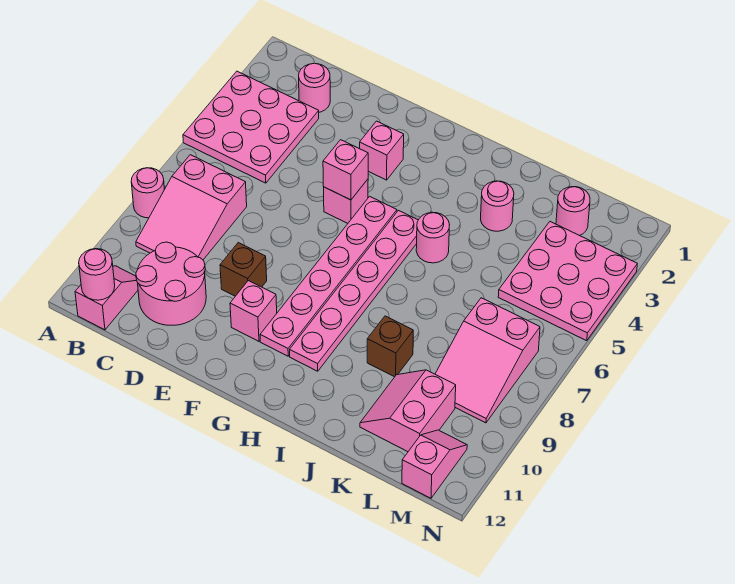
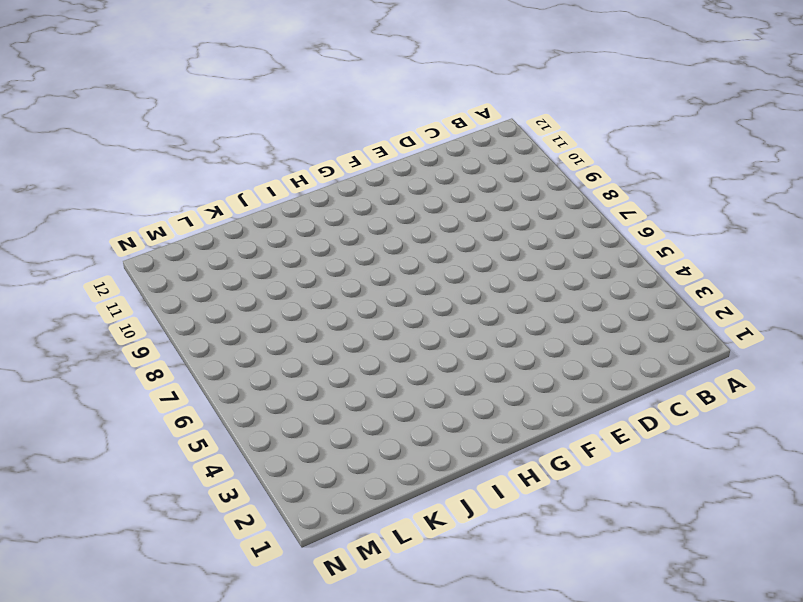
none -> pink plate A3:C5 level 1
none -> pink round brick A8 level 1
none -> pink slope B7:C9 level 1 top 7

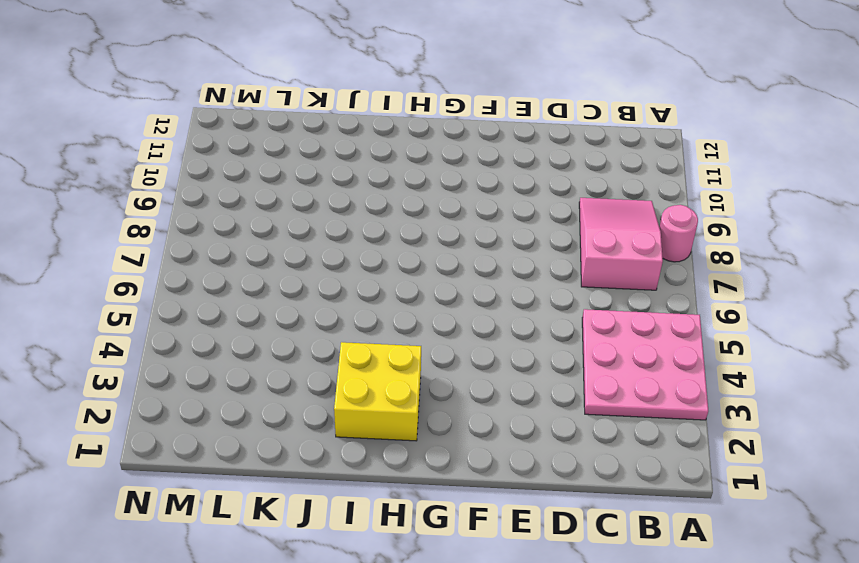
yellow brick H2:I3 level 1 -> none
none -> pink slope B11:B12 level 1 top 12
none -> pink round brick C2 level 1
none -> pink round brick C10:D11 level 1

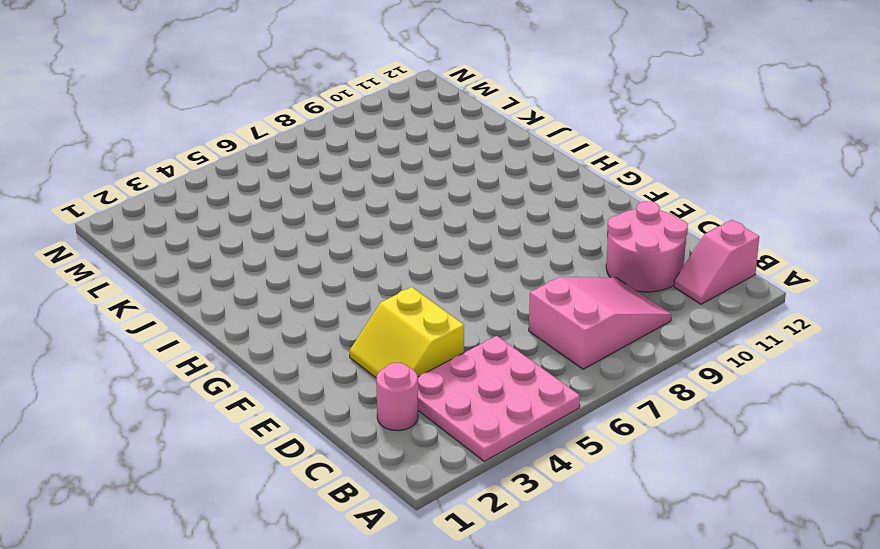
yellow slope D3:E4 level 1 top 4 -> none
none -> pink round brick A8 level 1
none -> brown brick E9 level 1
none -> pink brick F3 level 1

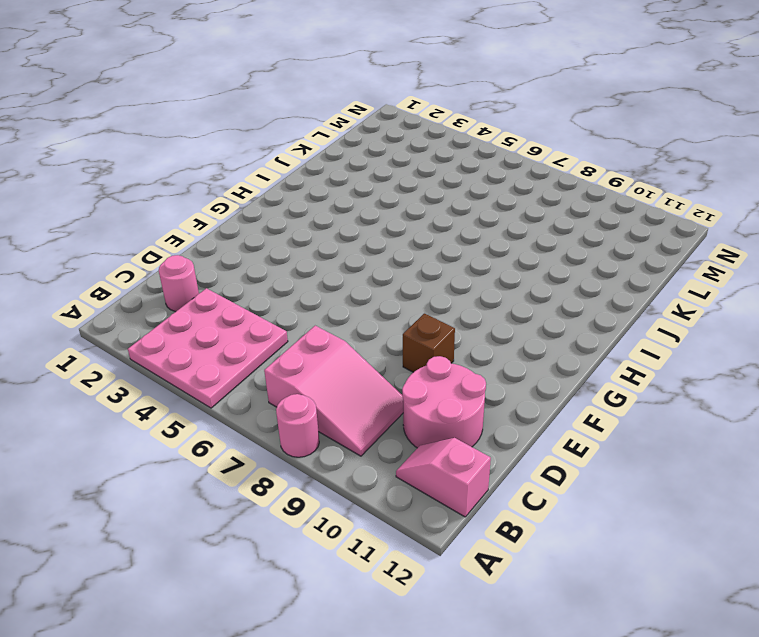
none -> pink brick F3 level 1
none -> pink brick F5 level 1
none -> pink brick F10 level 1

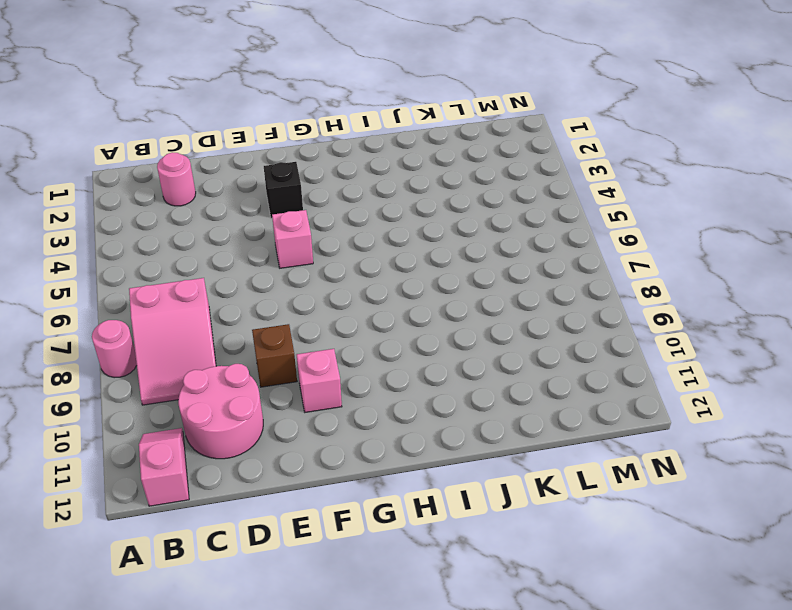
black brick F3 level 1 -> pink brick F3 level 1
none -> pink plate A3:C5 level 1
none -> pink plate G5:G10 level 1
none -> pink plate H5:H10 level 1

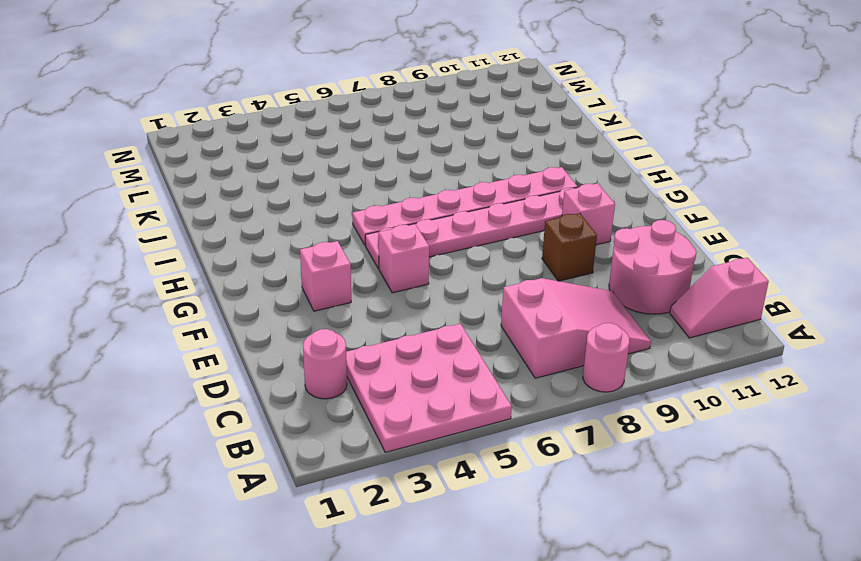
none -> pink round brick I5 level 1
none -> pink round brick J3 level 1
none -> brown brick J9 level 1

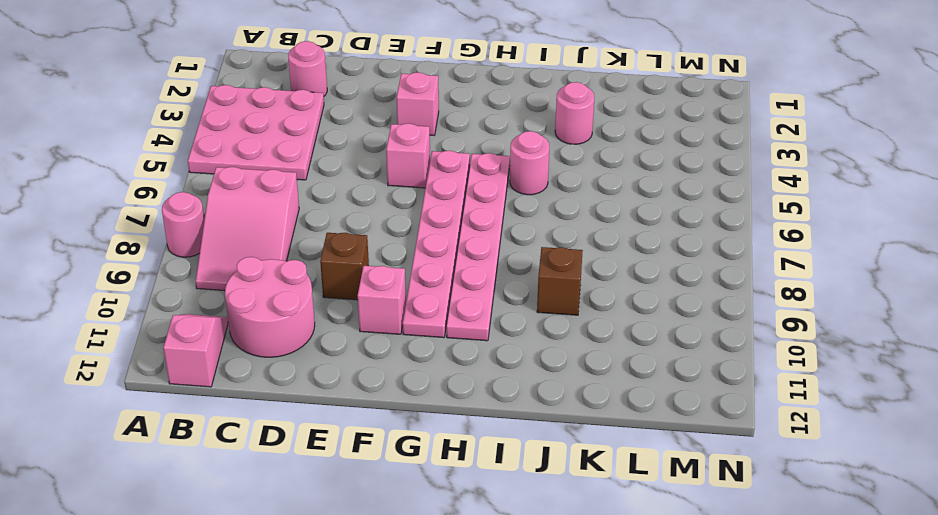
none -> pink slope K10:L11 level 1 top L
none -> pink round brick L2 level 1
none -> pink plate L3:N5 level 1

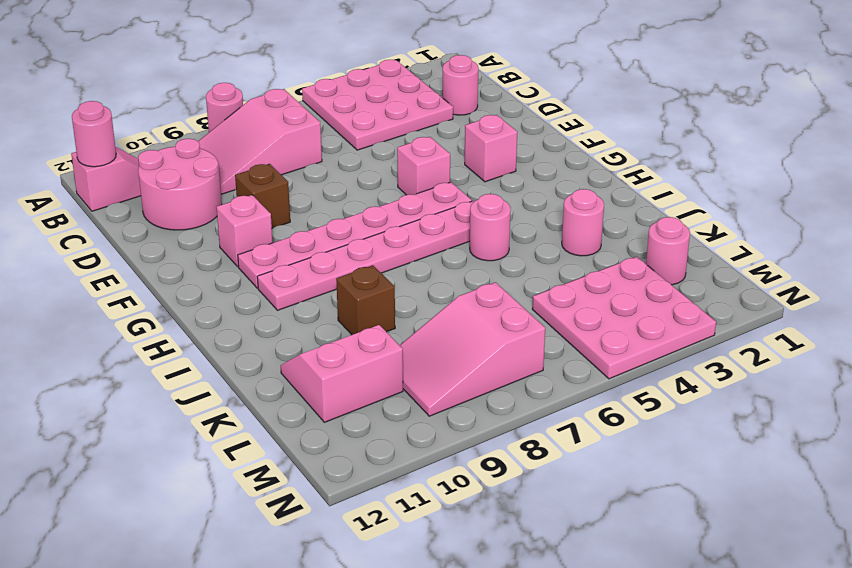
none -> pink slope M11:M12 level 1 top 12
none -> pink brick F5 level 2

